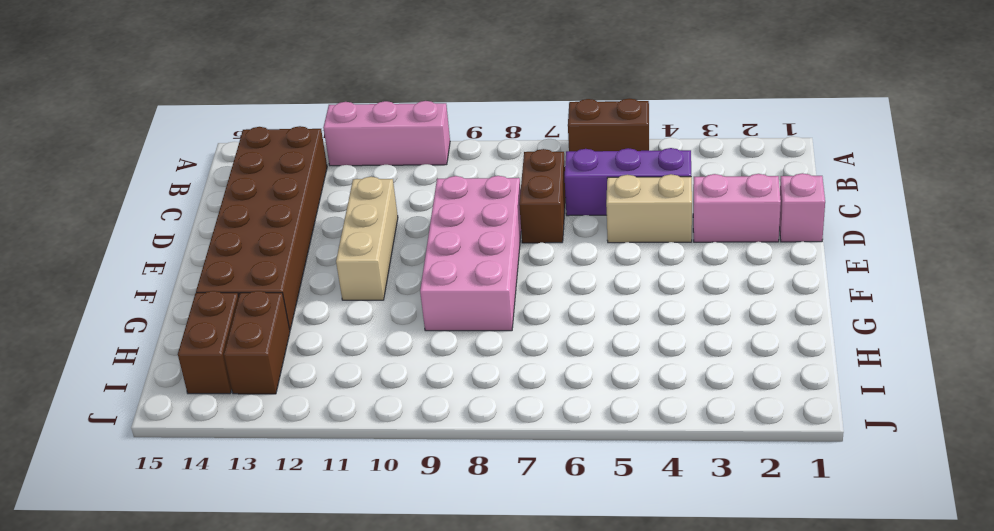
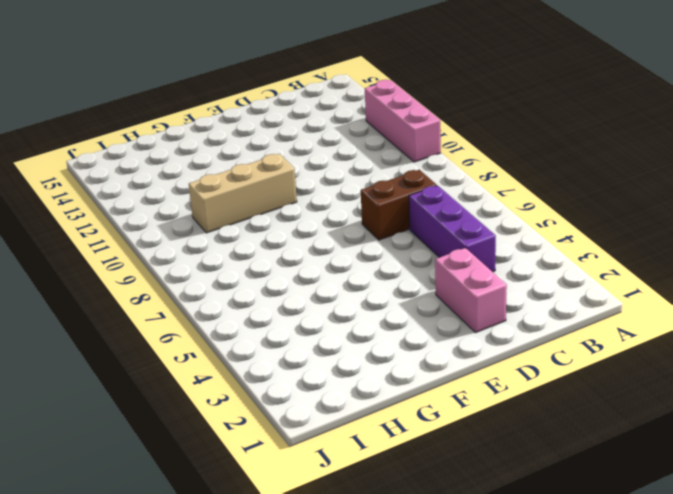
tan brick F10:H10 level 1 -> tan brick D11:F11 level 1
none -> brown brick A5:A6 level 1
none -> brown brick B13:G14 level 1
none -> pink brick D1 level 1

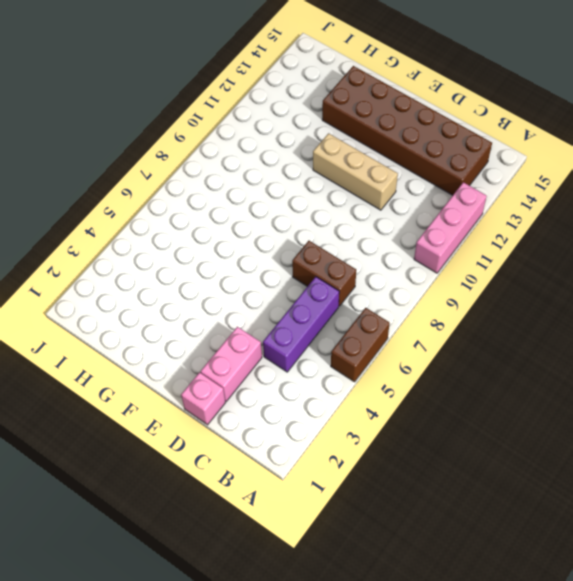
none -> tan brick D4:D5 level 1
none -> pink brick D8:G9 level 1
none -> brown brick H13:I13 level 1

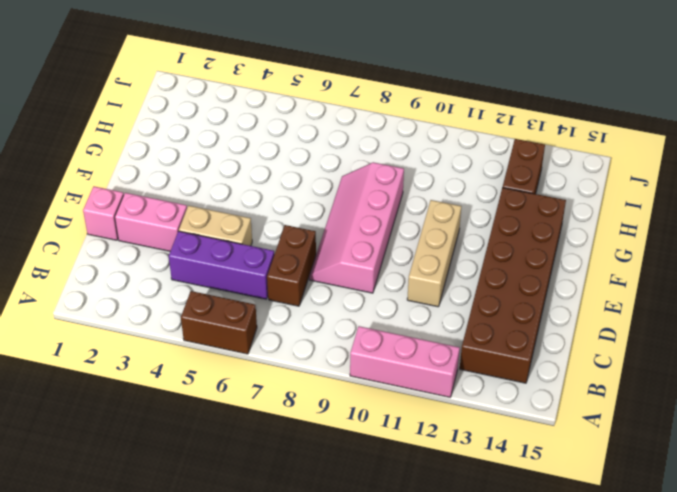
pink slope D8:G9 level 1 top 9 -> pink brick D8:G9 level 1
none -> brown brick H14:I14 level 1

